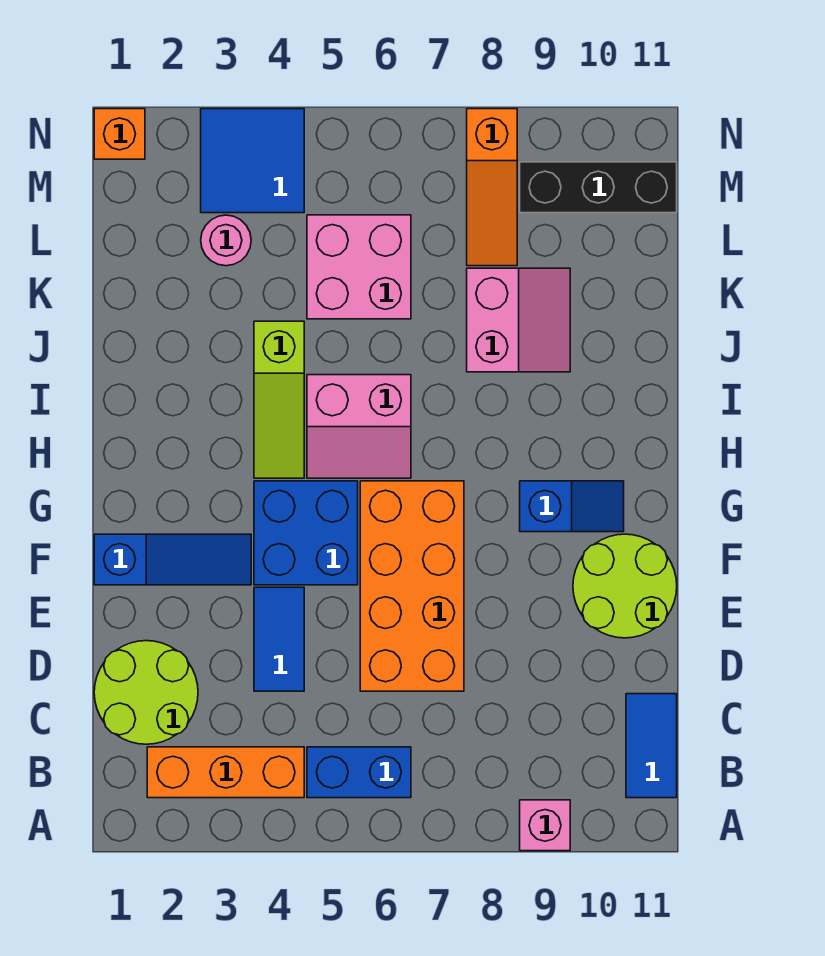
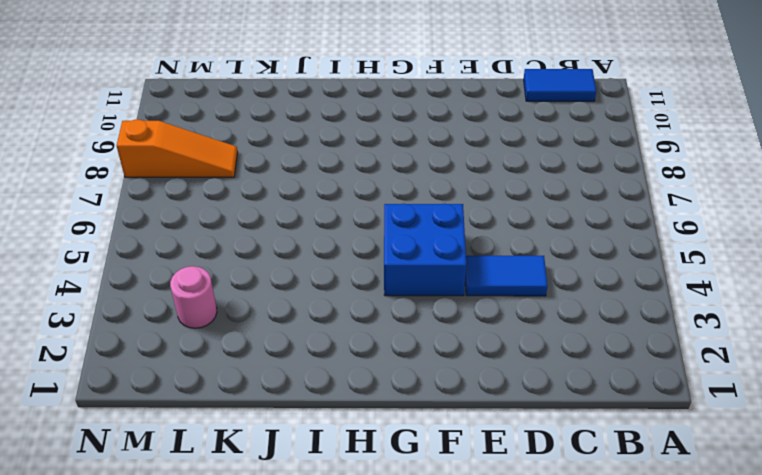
none -> pink brick A9 level 1
none -> orange brick B2:B4 level 1
none -> blue brick B5:B6 level 1

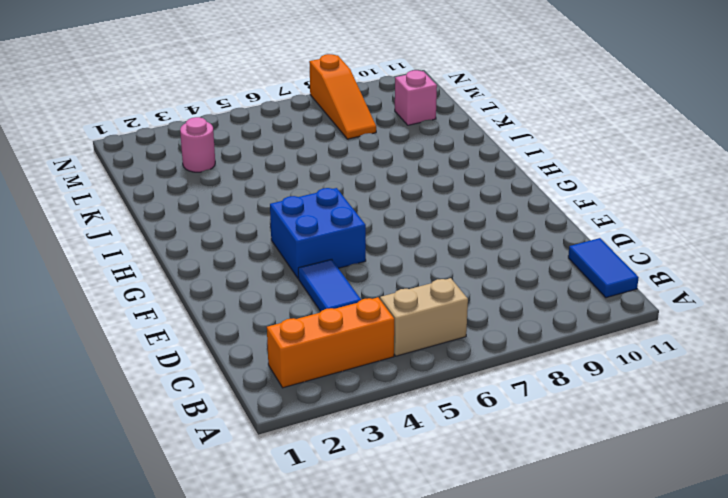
tan brick B5:B6 level 1 -> blue brick B5:B6 level 1
pink brick L10 level 1 -> pink brick A9 level 1
none -> lime round brick C1:D2 level 1
none -> orange brick D6:G7 level 1
none -> lime round brick E10:F11 level 1

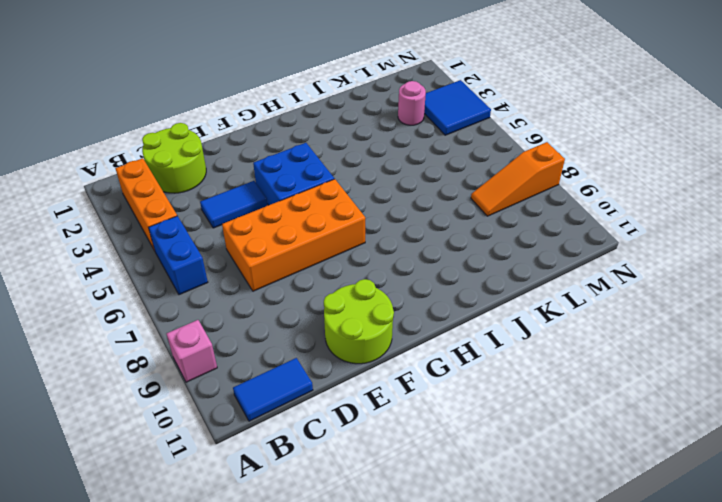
none -> blue slope F1:F3 level 1 top 1
none -> blue slope G9:G10 level 1 top 9
none -> lime slope H4:J4 level 1 top J

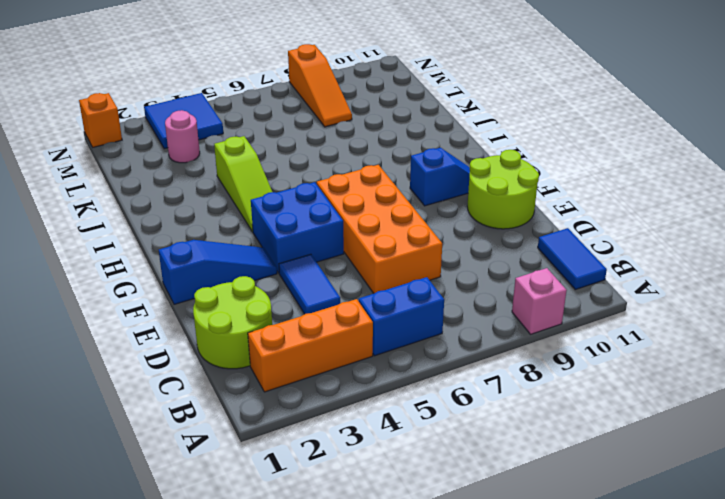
none -> pink slope H5:I6 level 1 top I
none -> pink slope J8:K9 level 1 top 8
none -> pink brick K5:L6 level 1

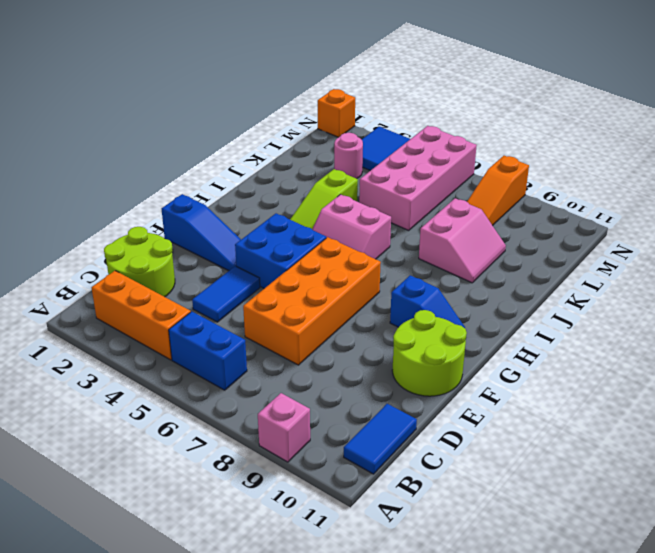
pink brick K5:N6 level 1 -> pink brick K5:L6 level 1
none -> black brick M9:M11 level 1

